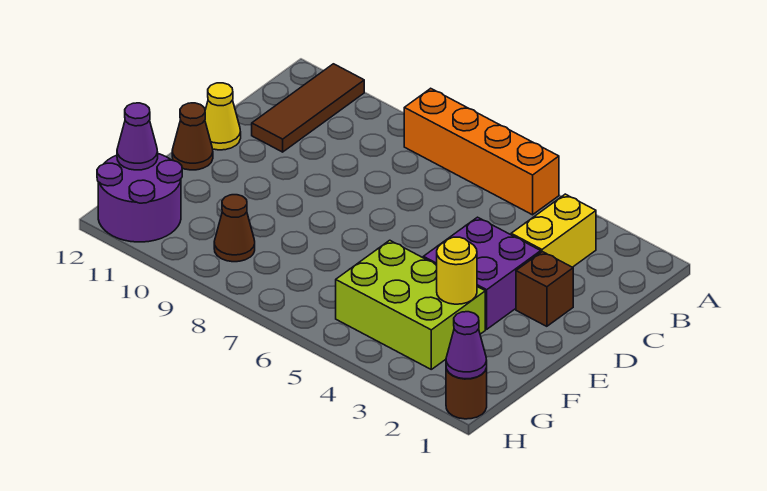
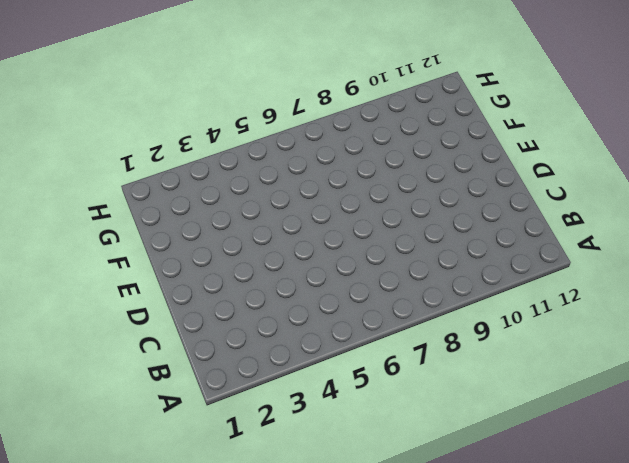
none -> orange brick A5:A8 level 1
none -> brown tile A11:C11 level 1
none -> yellow brick B3:C3 level 1

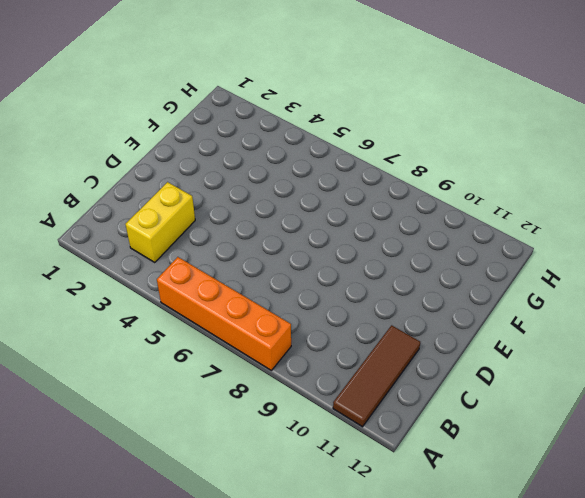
none -> brown brick D2 level 1
none -> purple brick D3:E4 level 1
none -> yellow cone D12 level 1

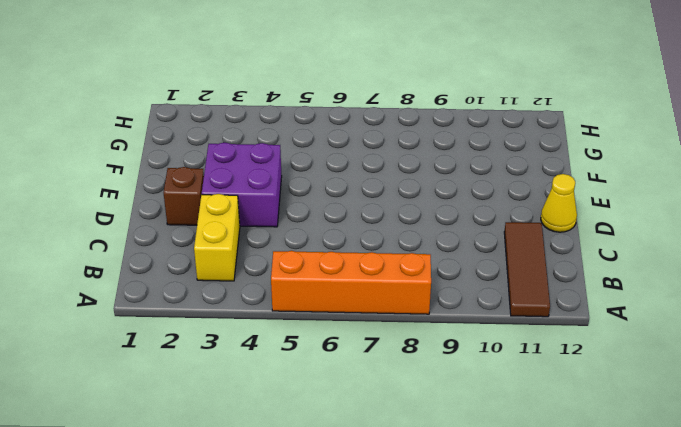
none -> brown cone E12 level 1
none -> lime brick F3:G5 level 1
none -> brown cone G9 level 1

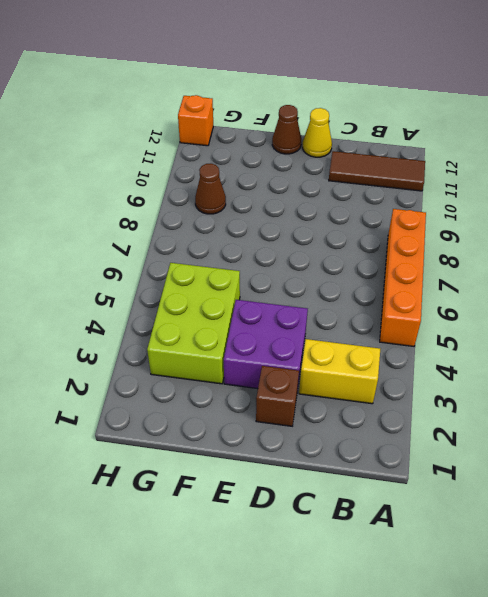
orange brick H12 level 1 -> purple round brick G11:H12 level 1
none -> brown round brick H1 level 1
none -> yellow round brick F3 level 2
none -> purple cone G12 level 2

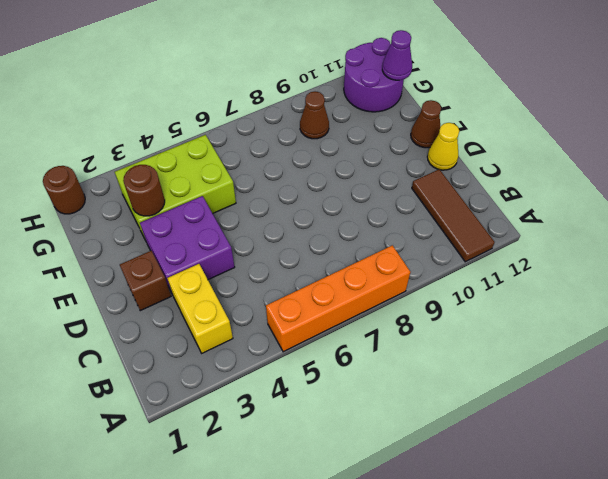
brown round brick F3 level 2 -> yellow round brick F3 level 2
none -> purple cone H1 level 2

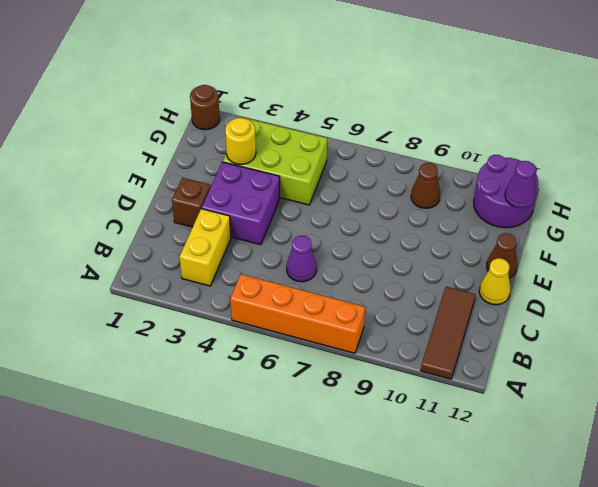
purple cone C6 level 1 -> purple cone H1 level 2

